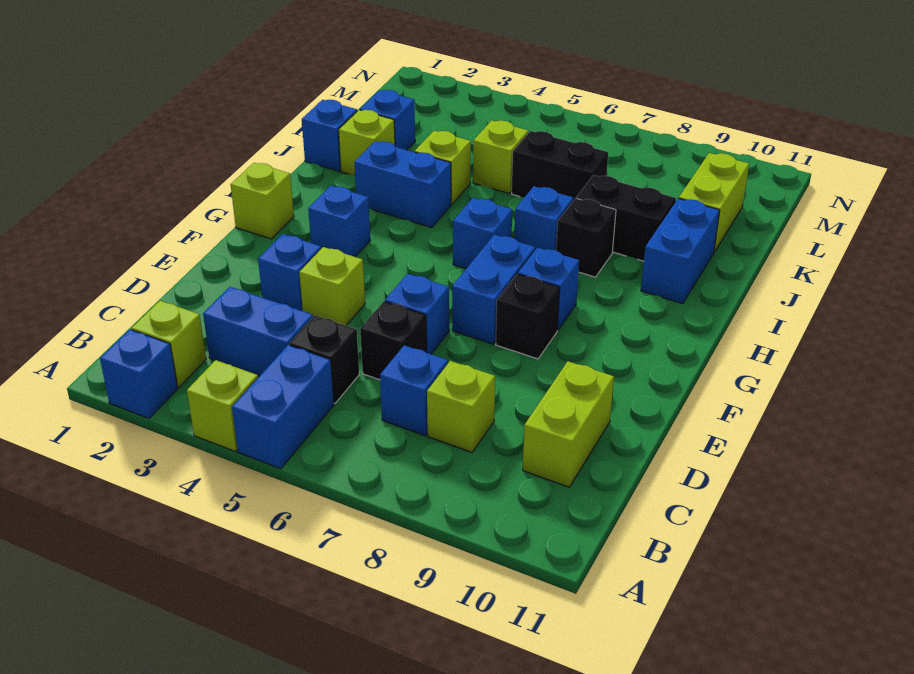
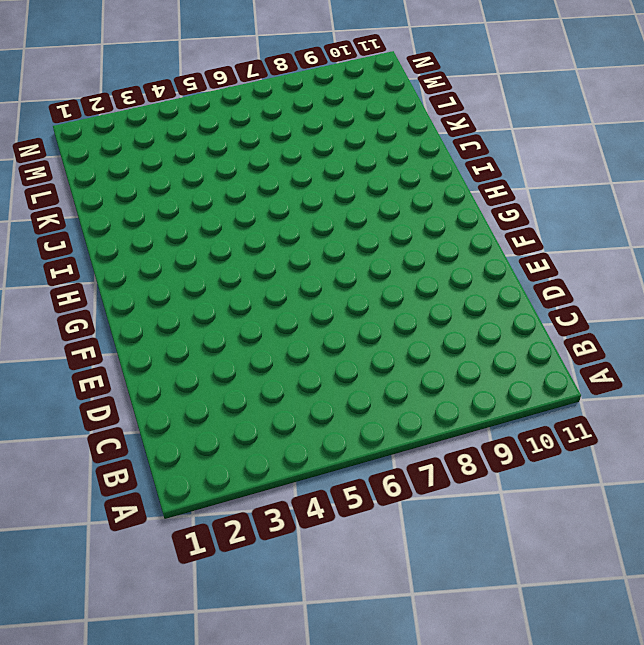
none -> blue brick A2 level 1
none -> lime brick A4 level 1
none -> blue brick A5:B5 level 1
none -> lime brick B2 level 1

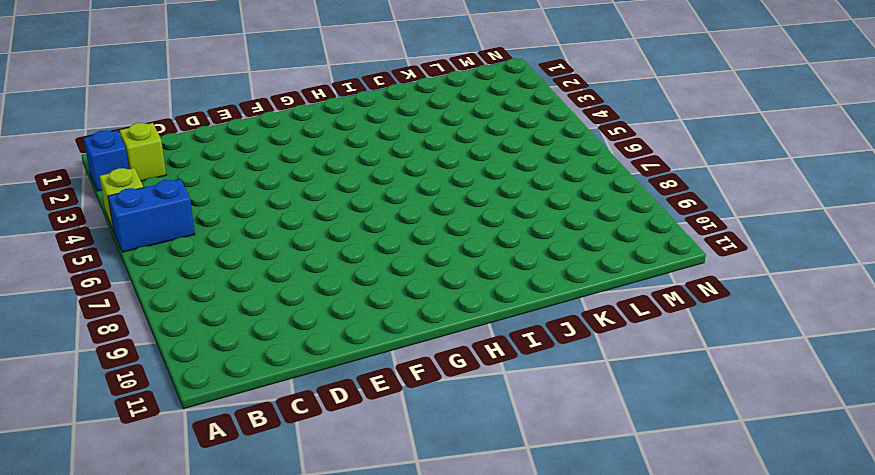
none -> blue brick C3:C4 level 1
none -> black brick C5 level 1
none -> blue brick C7 level 1
none -> lime brick C8 level 1

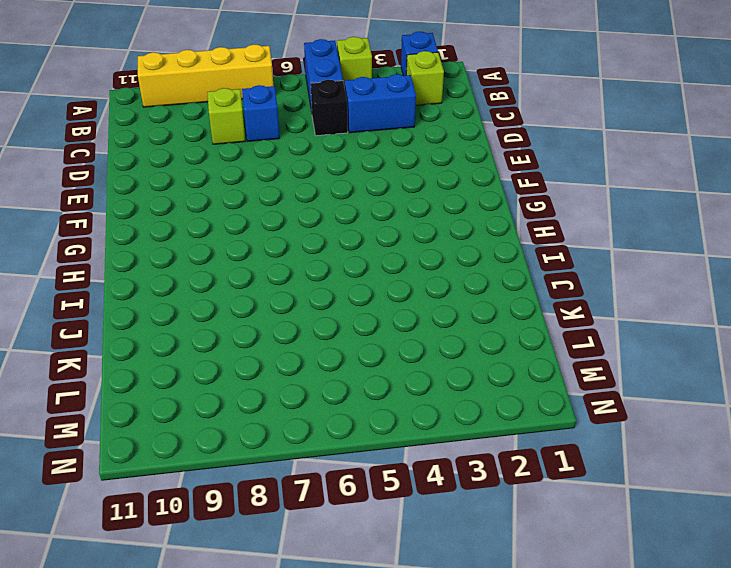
yellow brick A7:A10 level 1 -> none
none -> lime brick C10:D10 level 1
none -> black brick D6 level 1
none -> blue brick E3 level 1
none -> lime brick E4 level 1

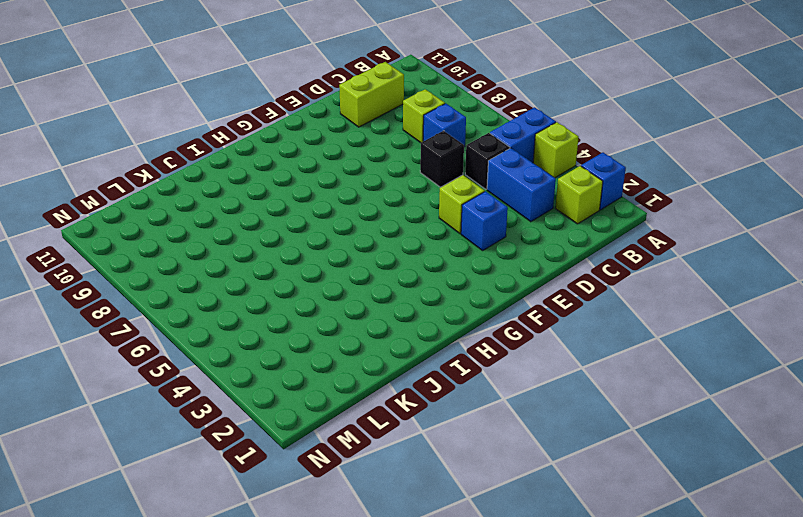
none -> blue brick E6 level 1
none -> blue brick F7:G7 level 1
none -> black brick F8 level 1
none -> lime brick G1 level 1

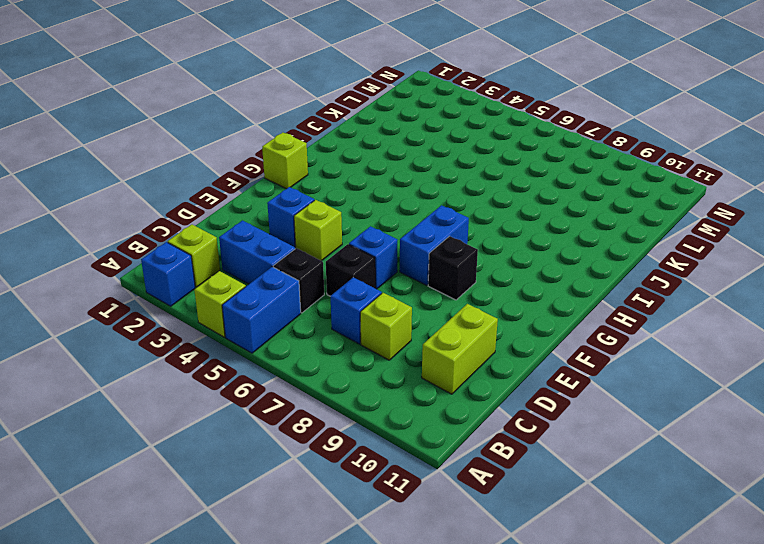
none -> blue brick G3 level 1
none -> blue brick G8 level 1
none -> blue brick H6 level 1
none -> blue brick I3:I4 level 1

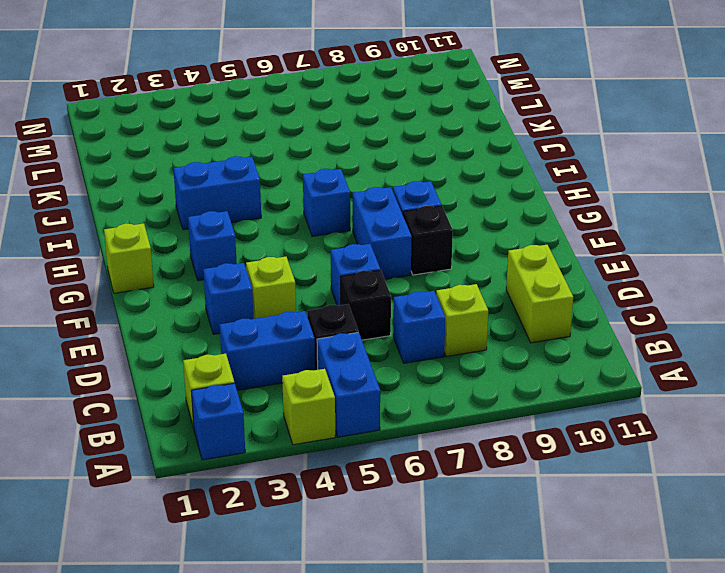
none -> blue brick I7 level 1
none -> black brick I8 level 1
none -> blue brick I10:J10 level 1
none -> blue brick J1 level 1

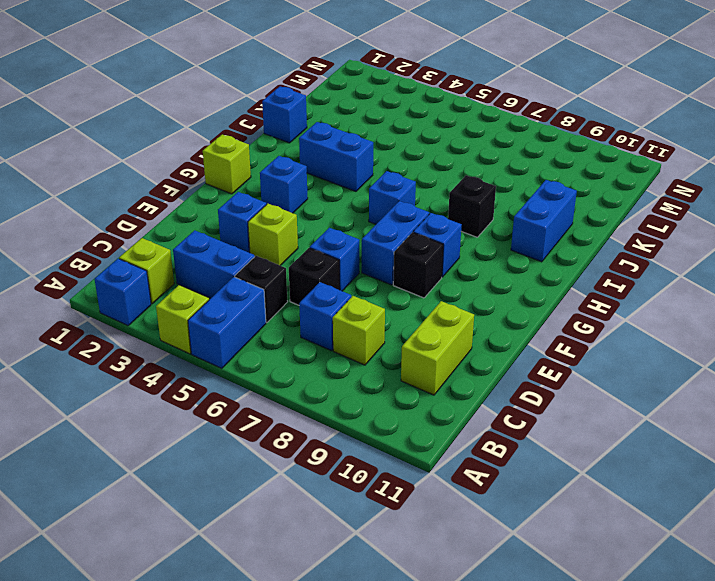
none -> blue brick I7 level 1
none -> lime brick J2 level 1
none -> lime brick J4 level 1
none -> black brick J8:J9 level 1

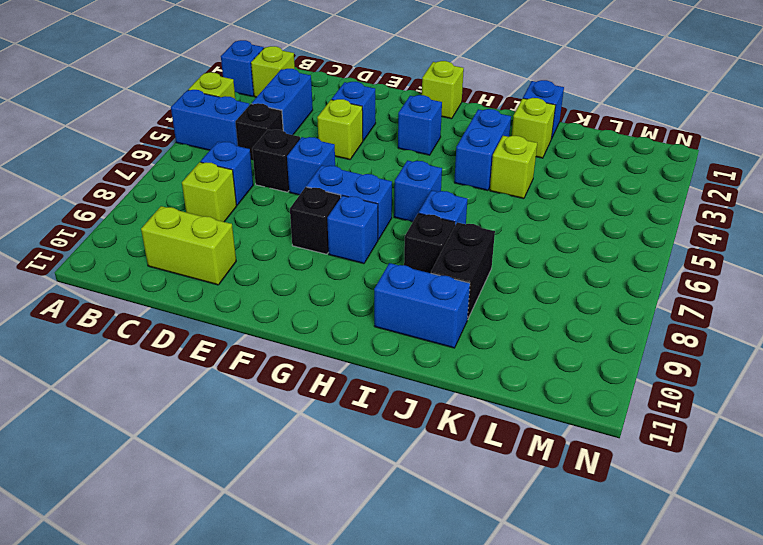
none -> blue brick K2 level 1
none -> lime brick K5 level 1
none -> black brick K6:K7 level 1
none -> lime brick K10:L10 level 1

